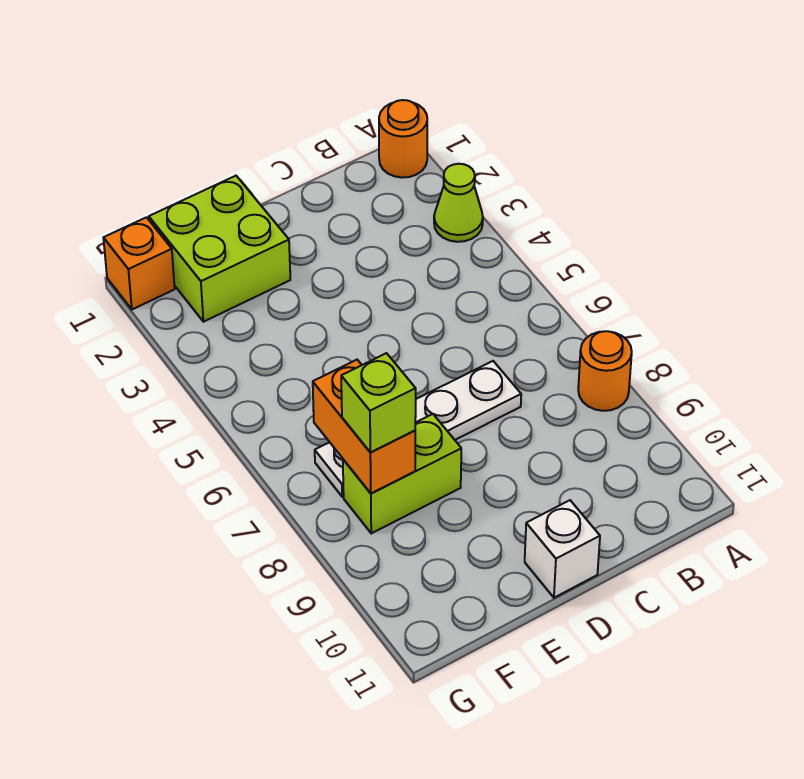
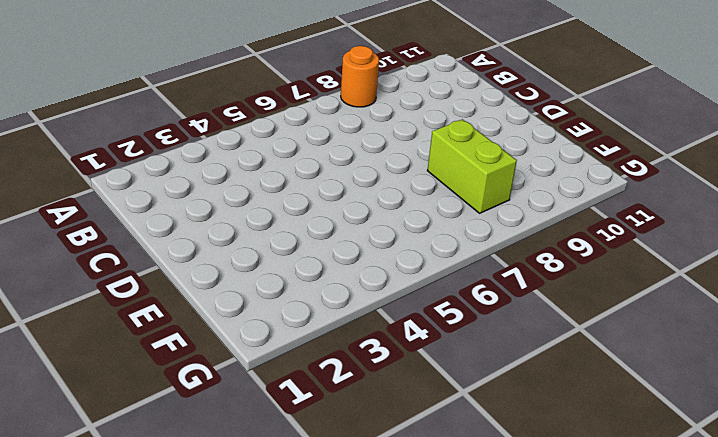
none -> orange round brick A1 level 1
none -> lime cone A3 level 1

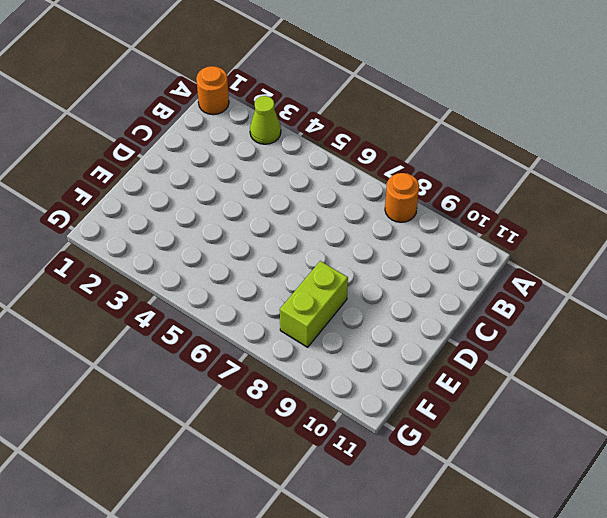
none -> white plate C7:F7 level 1
none -> white brick D11 level 1

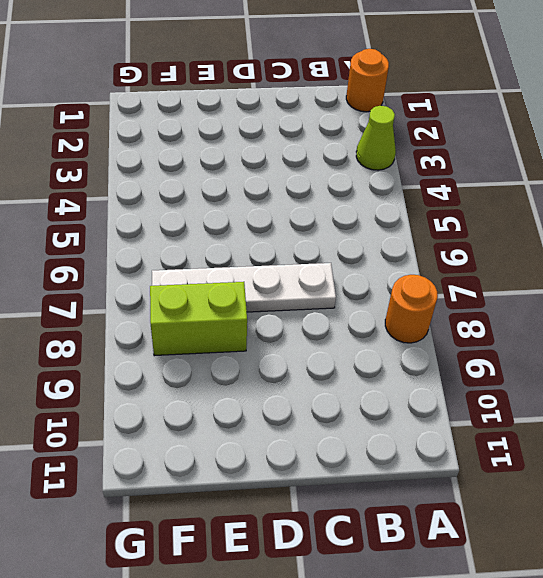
none -> white brick D11 level 1
none -> lime brick E1:F2 level 1

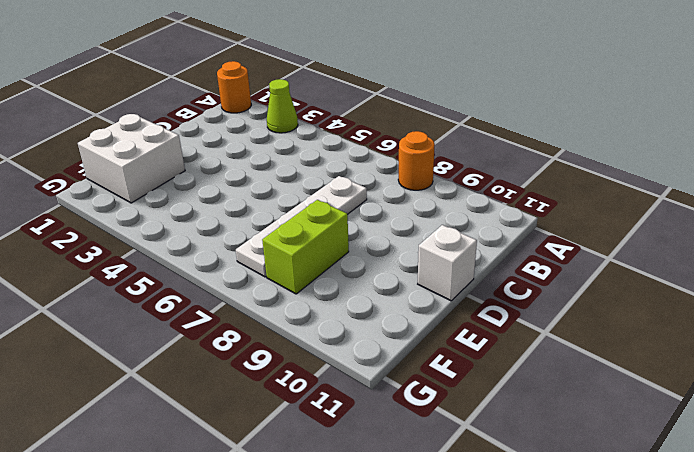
white brick E1:F2 level 1 -> lime brick E1:F2 level 1
none -> orange brick G1 level 1
none -> orange brick F7:F8 level 2

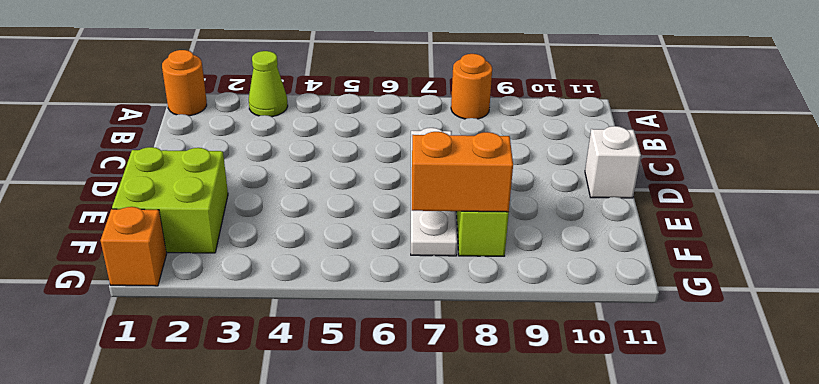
none -> lime brick F8 level 3

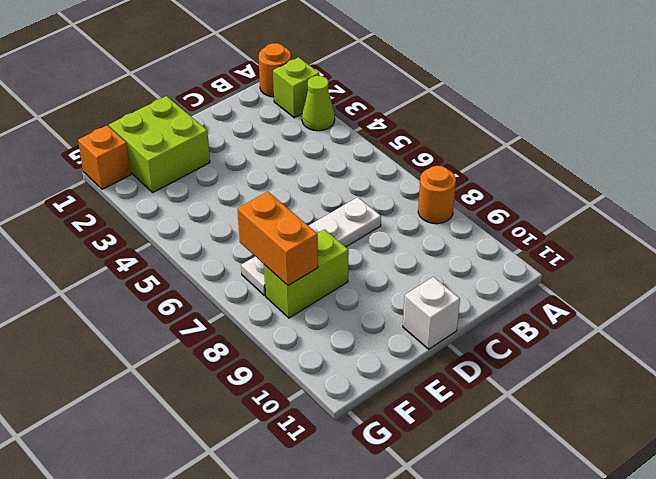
lime brick A2 level 1 -> lime brick F8 level 3

